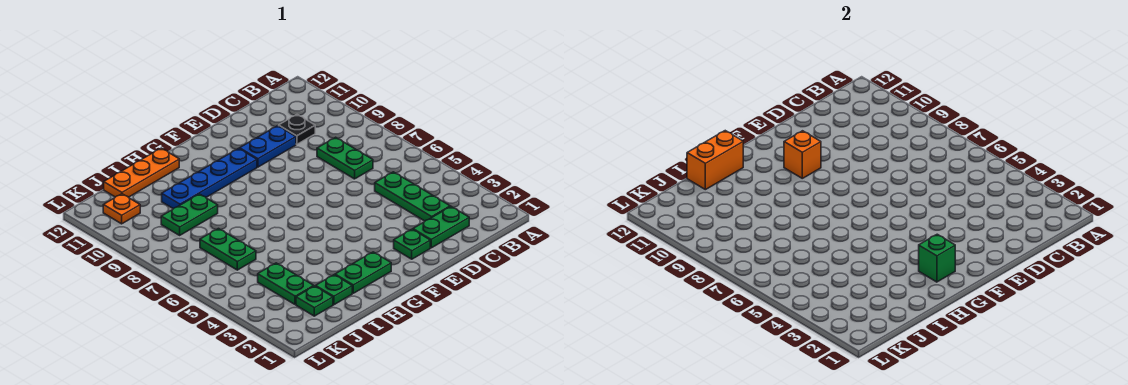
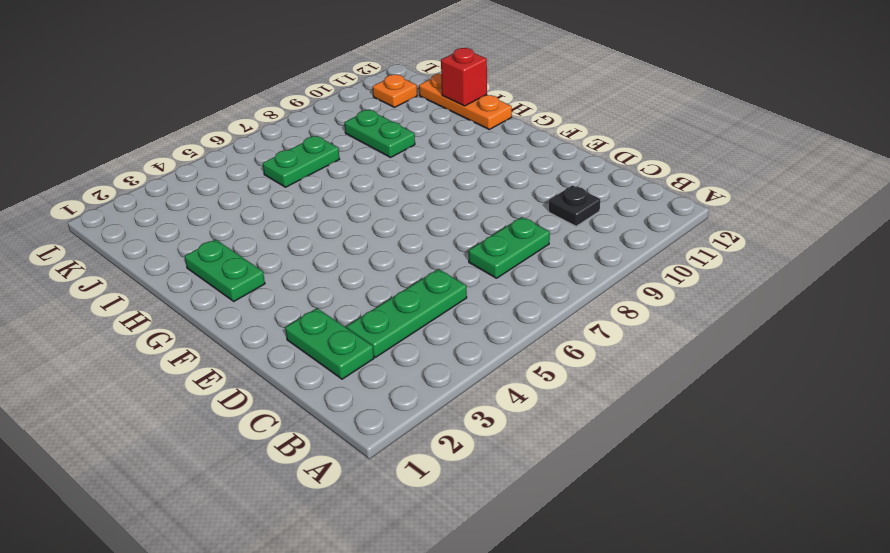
red brick I12 level 2 -> orange brick H12:I12 level 2
none -> blue plate D10:E10 level 1
none -> green plate E2 level 1
none -> blue plate F10:I10 level 1

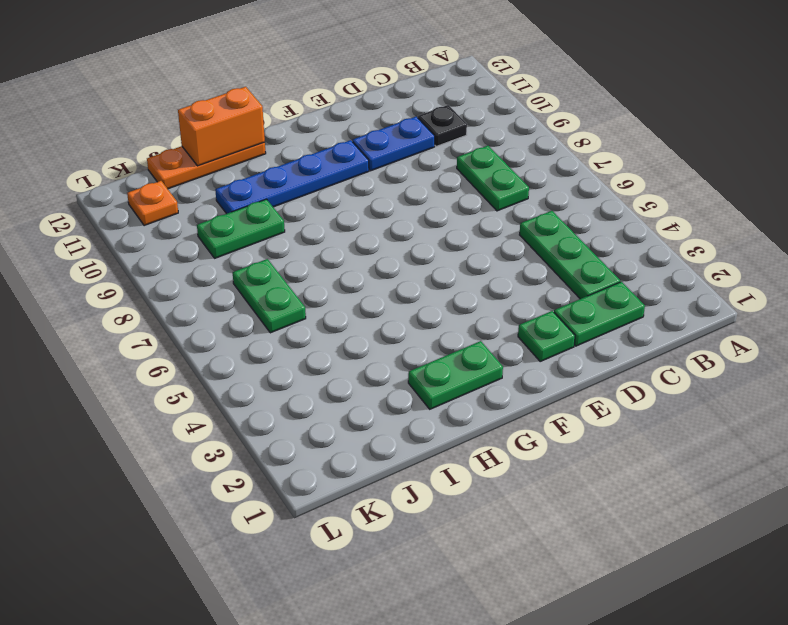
none -> green plate I2 level 1
none -> green plate J2 level 1
none -> green plate J3:J4 level 1

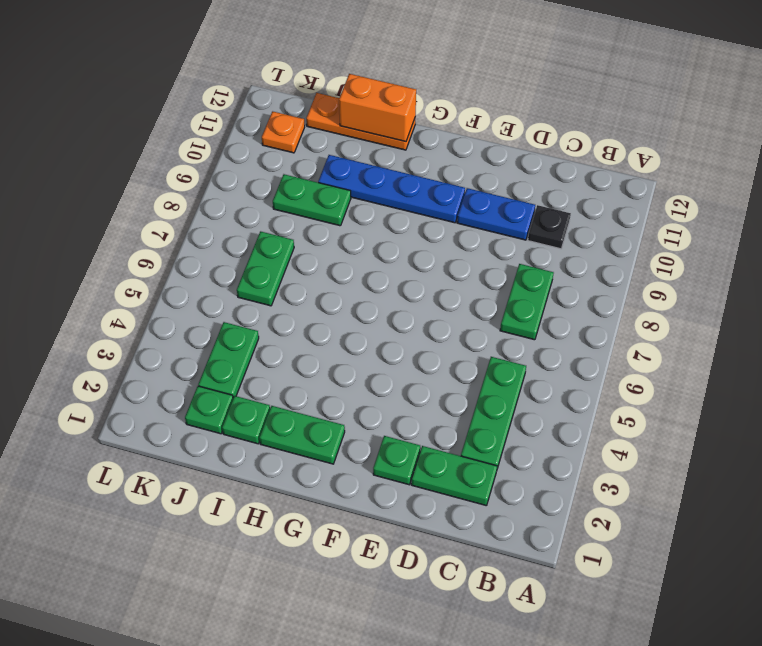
none -> orange brick F10 level 2
none -> green brick G2 level 2

